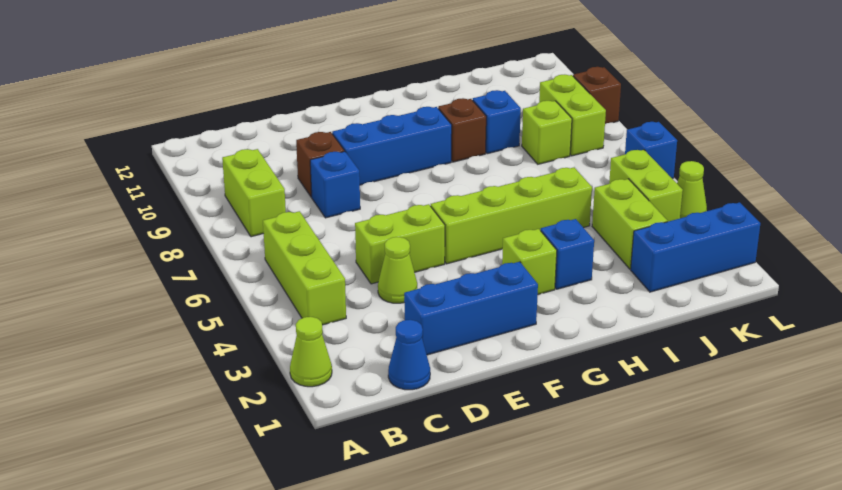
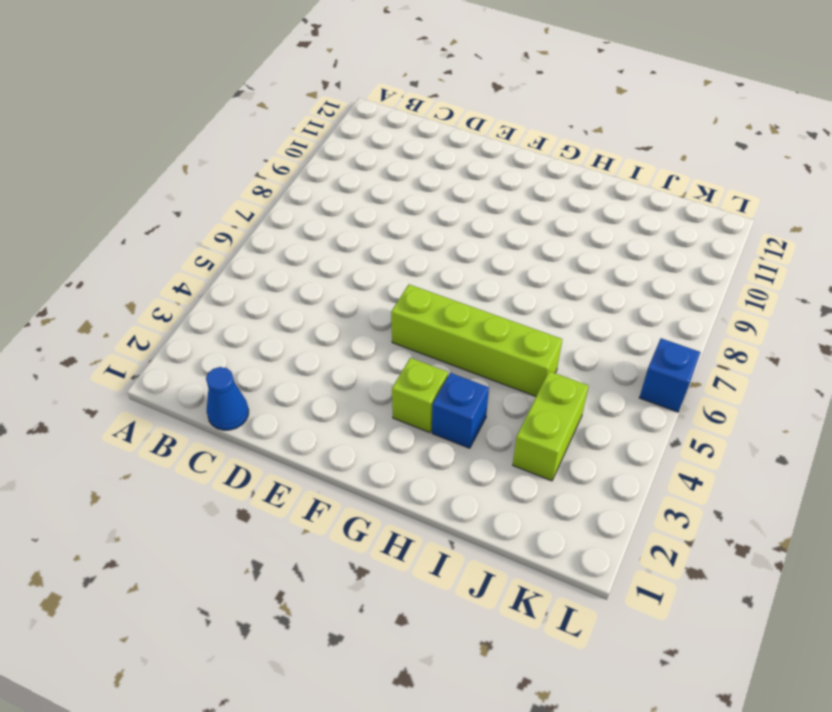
none -> lime cone A2 level 1
none -> lime brick B4:B6 level 1
none -> lime brick B8:B9 level 1

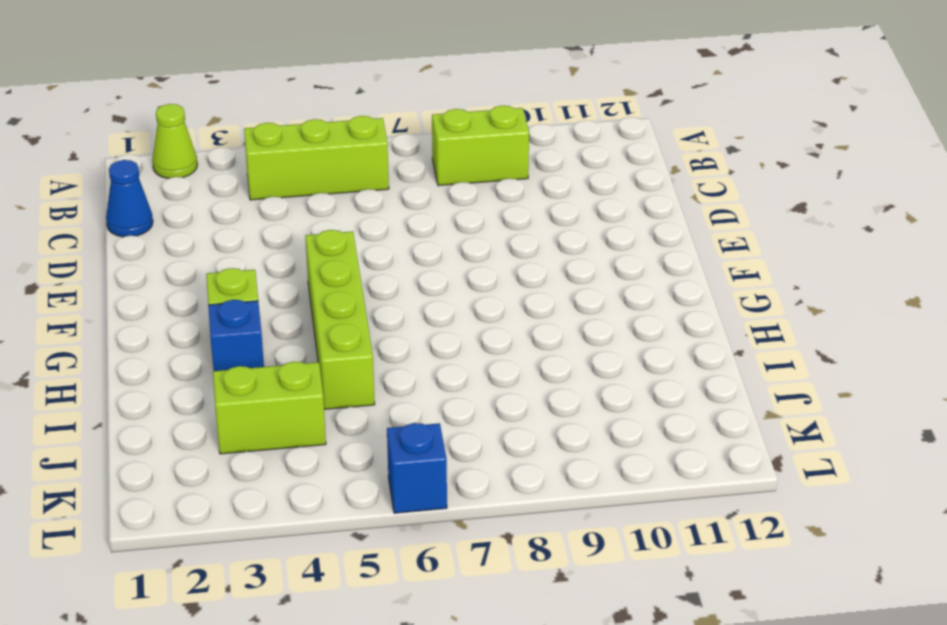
none -> blue brick D2:F2 level 1
none -> lime cone D4 level 1
none -> lime brick D5:E5 level 1

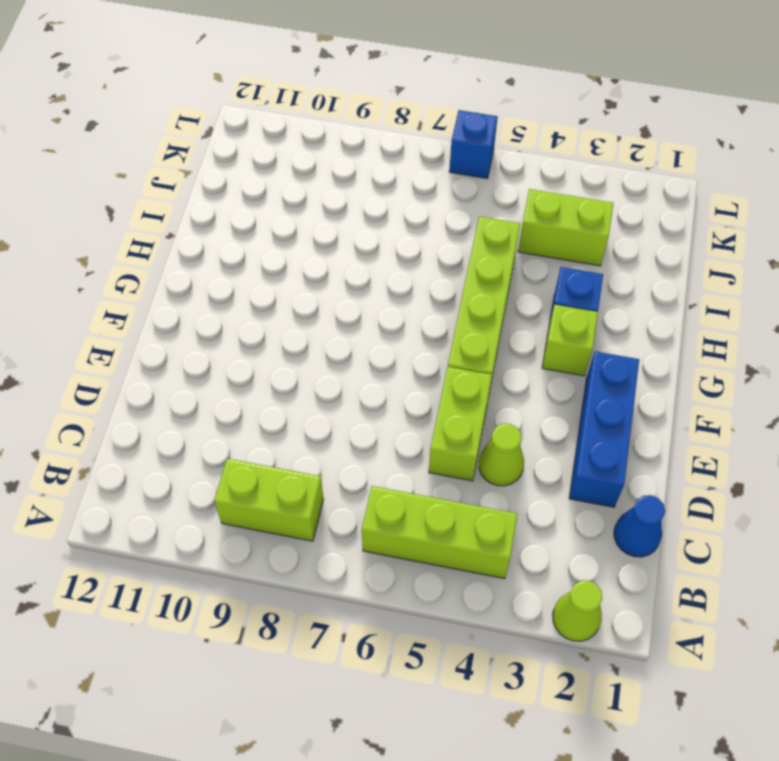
none -> blue brick D8 level 1
none -> brown brick D9 level 1
none -> blue brick E9:G9 level 1

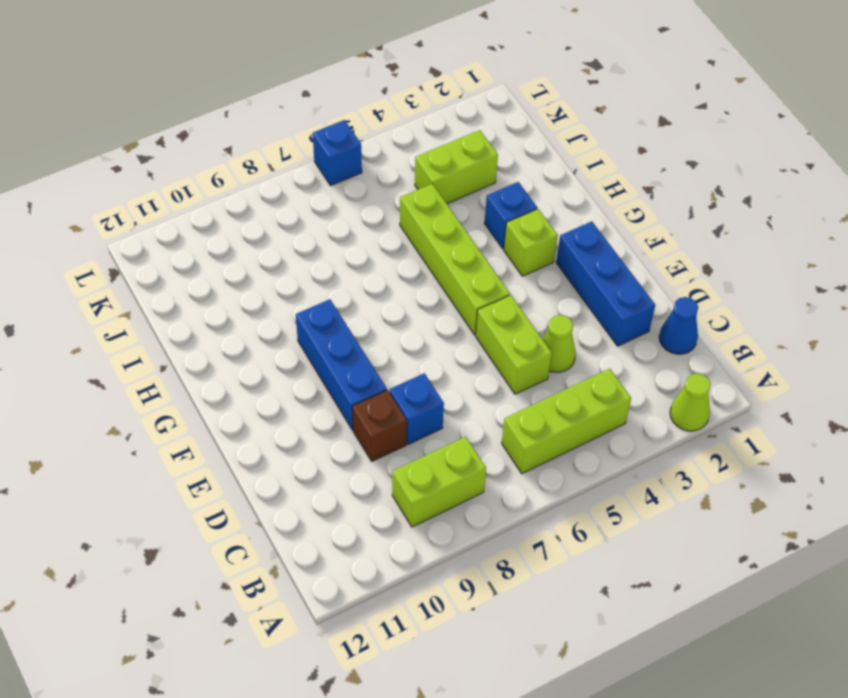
none -> brown brick H9 level 1
none -> blue brick I9 level 1
none -> blue brick J2:L2 level 1

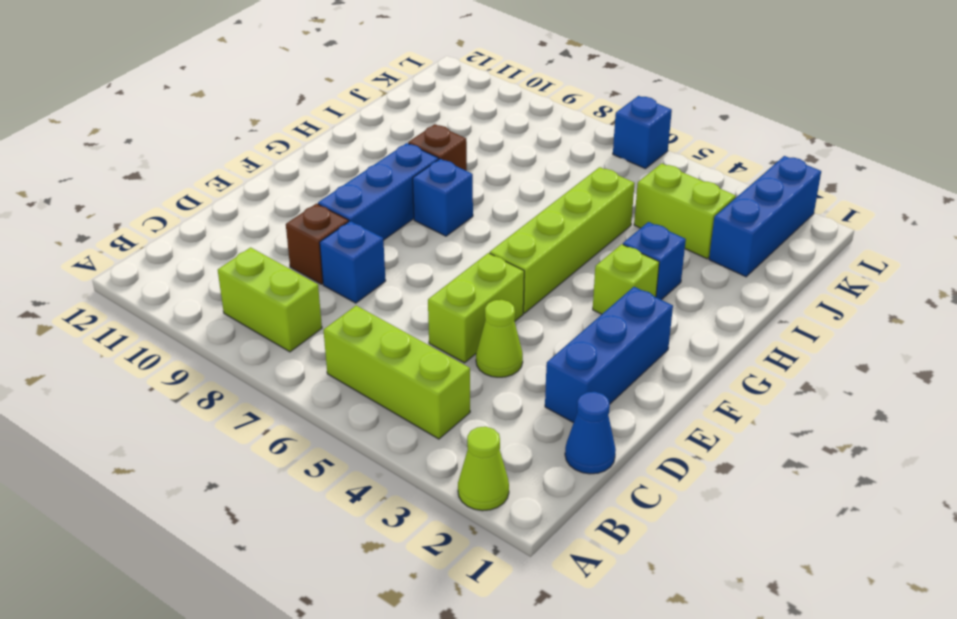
blue brick G8 level 1 -> blue brick I9 level 1
none -> lime brick J8 level 1
none -> lime brick K4:K5 level 1
none -> lime brick K8:K9 level 1

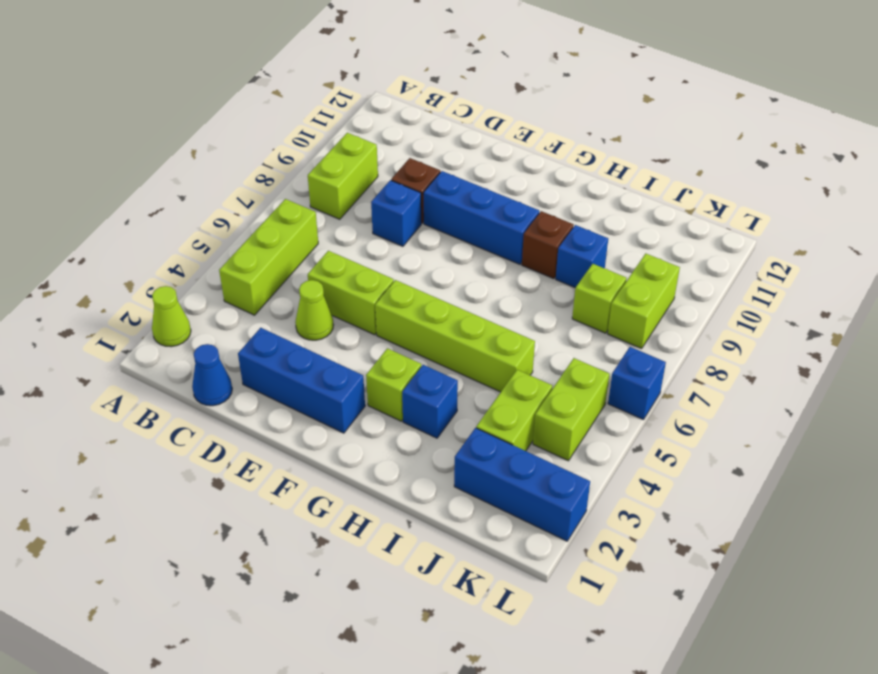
none -> lime cone L4 level 1
none -> brown brick L9 level 1

